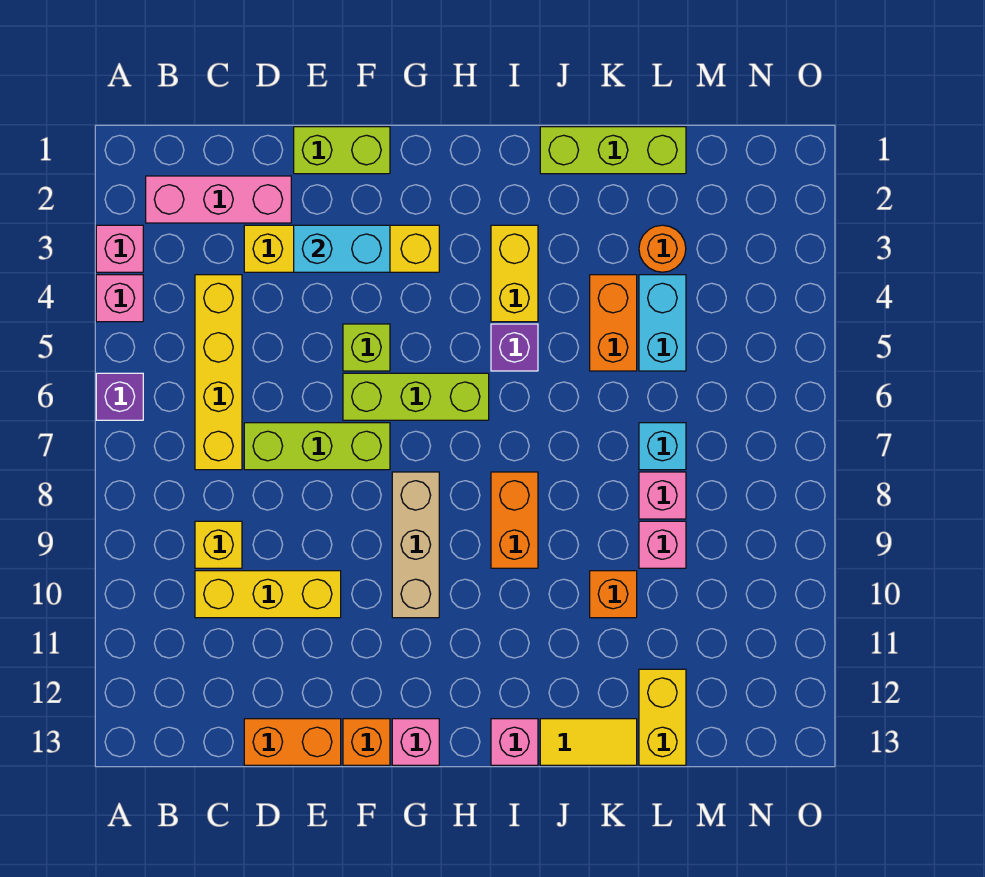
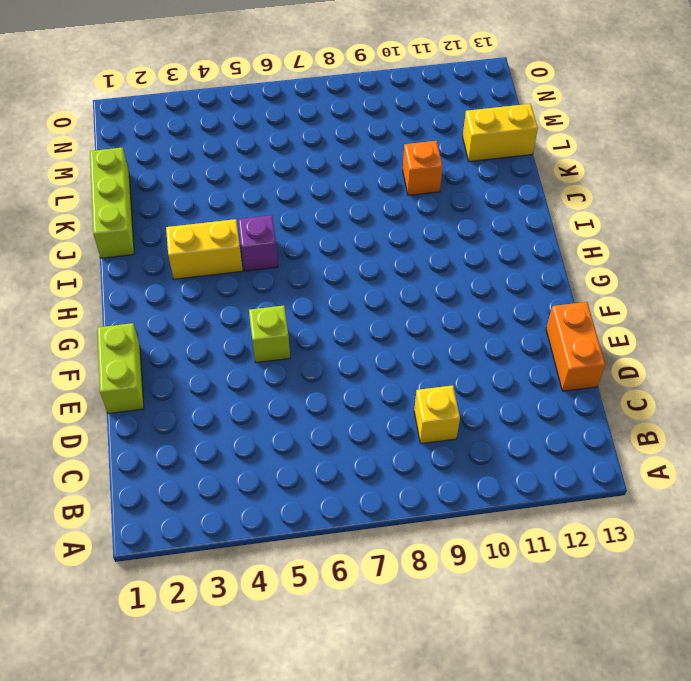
none -> pink brick A3 level 1
none -> pink brick A4 level 1
none -> purple brick A6 level 1
none -> pink brick B2:D2 level 1

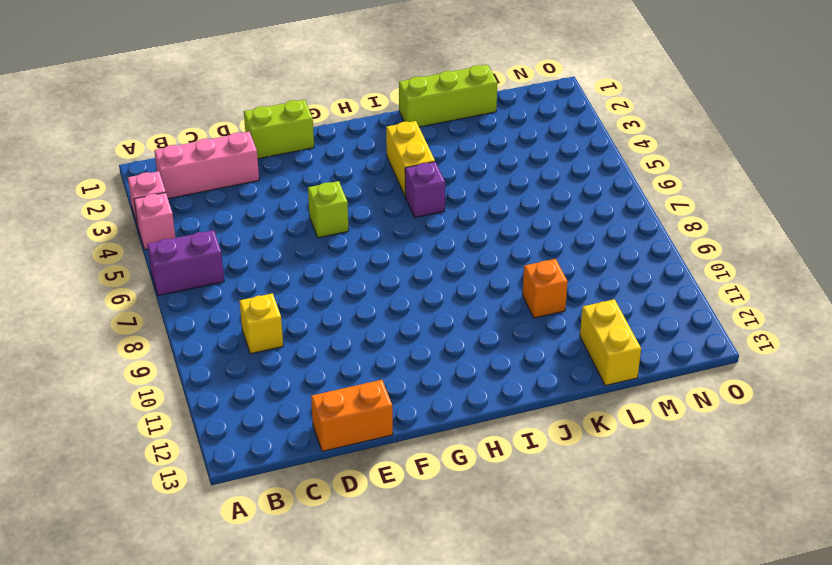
purple brick A6:B6 level 1 -> purple brick A6 level 1
none -> yellow brick C4:C7 level 1
none -> yellow brick C10:E10 level 1
none -> yellow brick D3:G3 level 1
none -> lime brick D7:F7 level 1

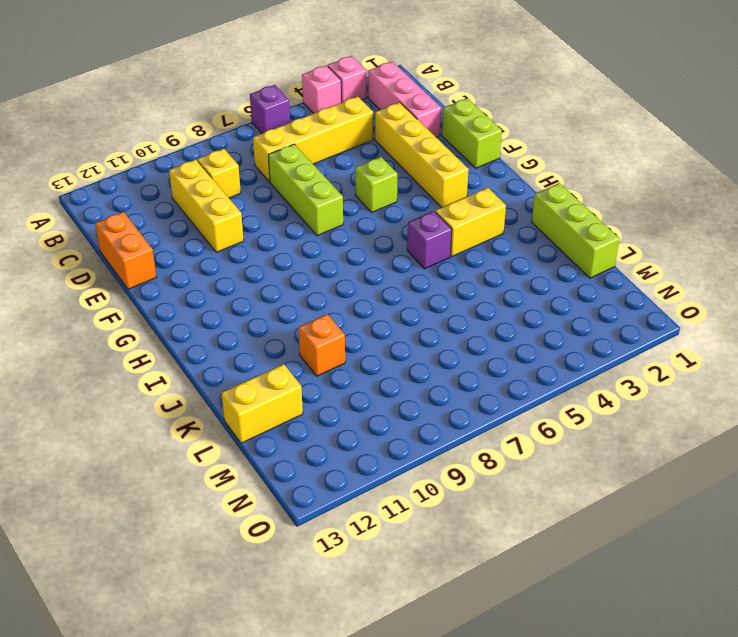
none -> lime brick F6:H6 level 1
none -> orange brick F13 level 1
none -> tan brick G8:G10 level 1
none -> pink brick G13 level 1

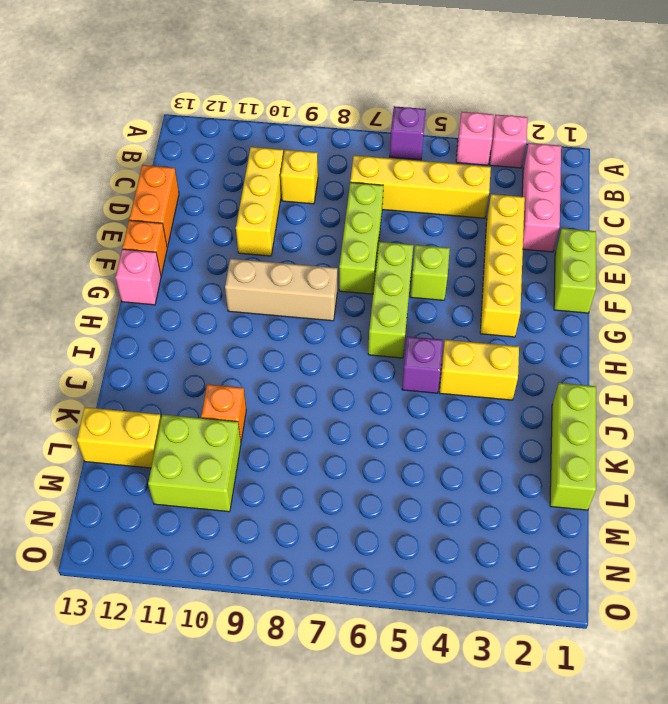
lime brick L10:M11 level 1 -> none
none -> orange brick I8:I9 level 1
none -> pink brick I13 level 1
none -> yellow tile J13:K13 level 1
none -> orange brick K4:K5 level 1

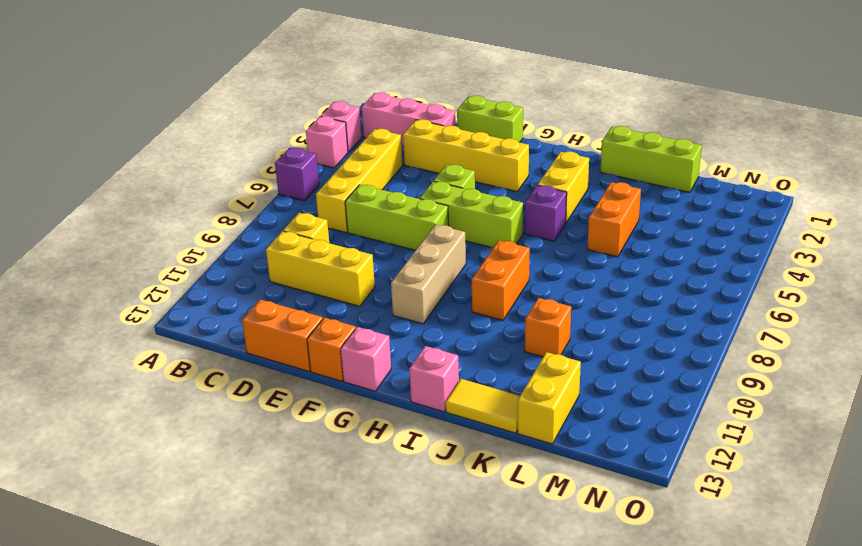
none -> orange round brick L3 level 1
none -> cyan brick L4:L5 level 1
none -> cyan brick L7 level 1
none -> pink brick L8 level 1

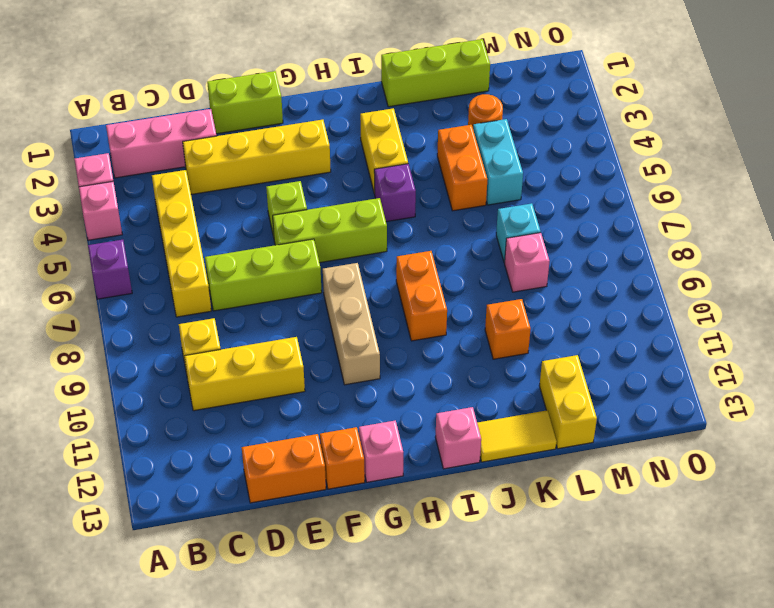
none -> pink brick L9 level 1
none -> cyan brick E3:F3 level 2

